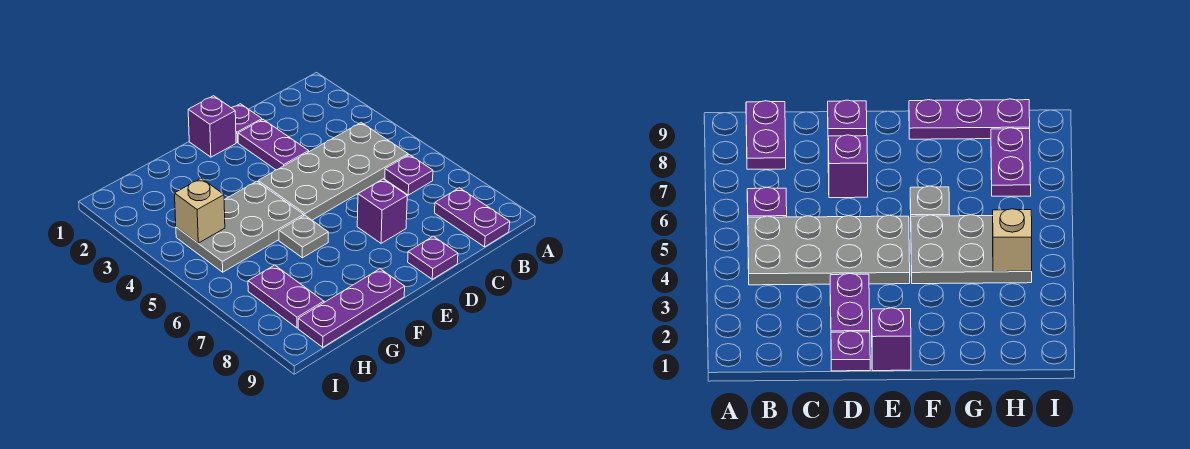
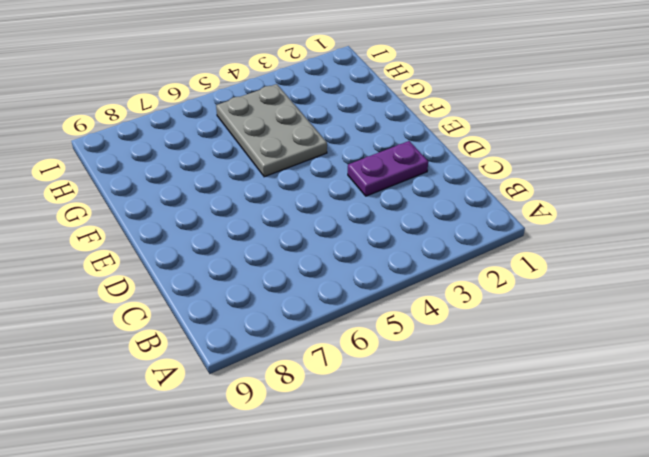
none -> grey plate B4:E5 level 1
none -> purple plate B6 level 1
none -> purple plate B8:B9 level 1

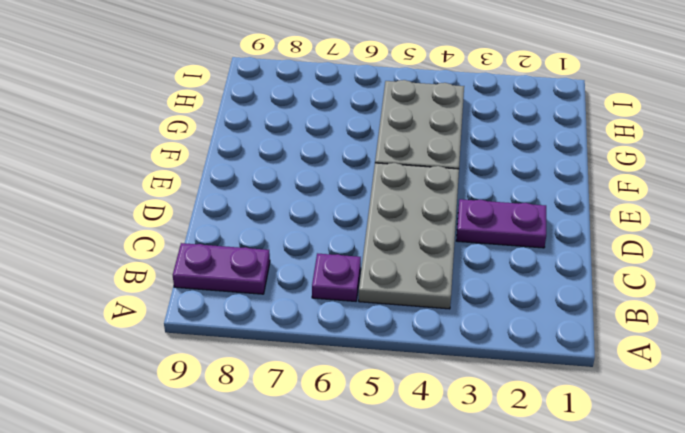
none -> purple plate D1 level 1
none -> purple brick D7 level 1
none -> purple plate D9 level 1

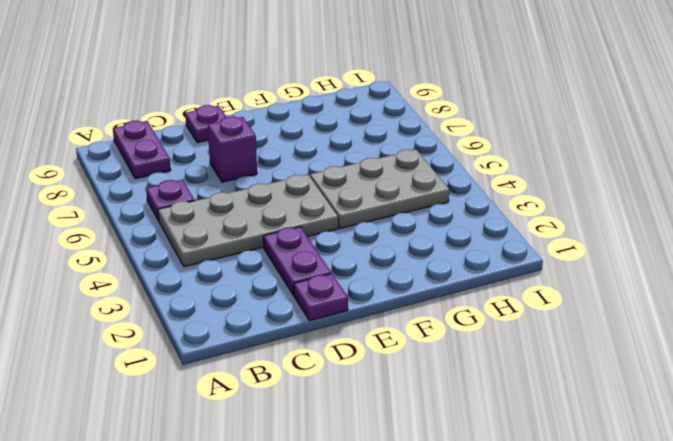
none -> purple brick E1 level 1
none -> grey plate F6 level 1
none -> purple plate F9:H9 level 1

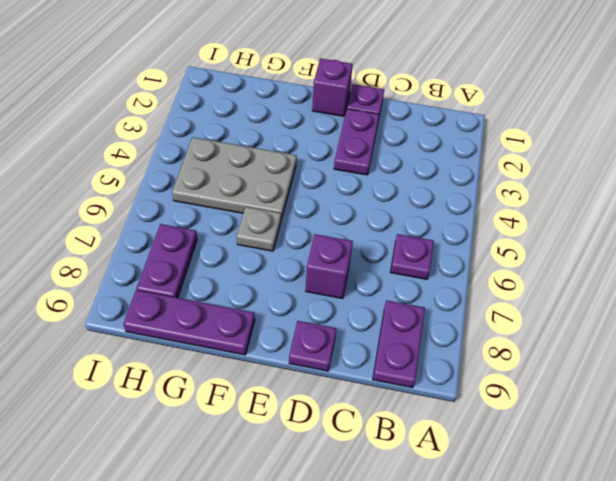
none -> grey plate B4:E5 level 1
none -> tan brick H4 level 2

